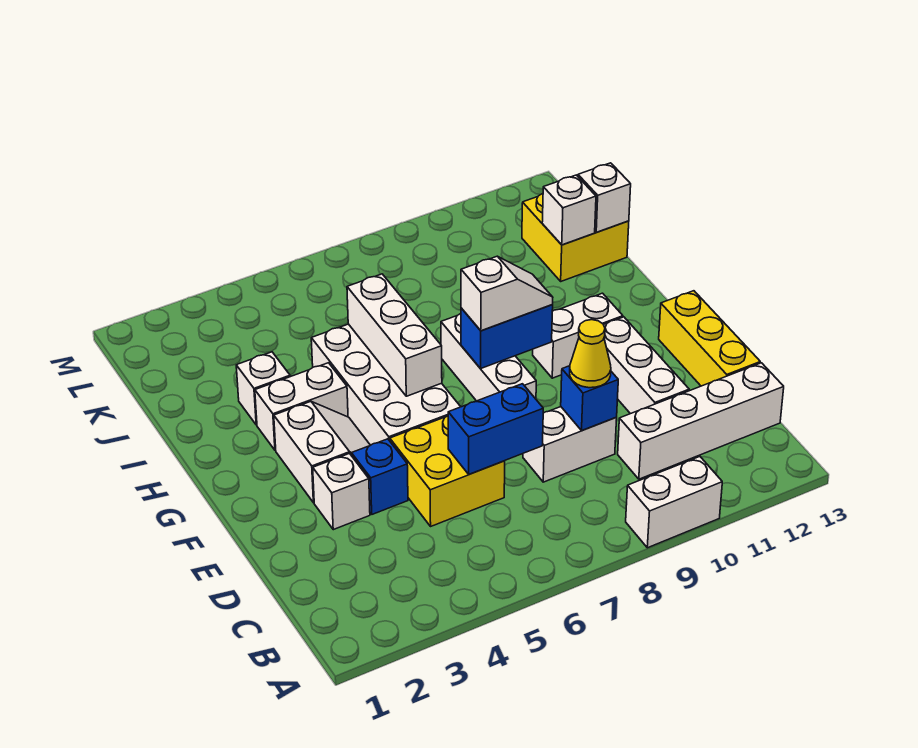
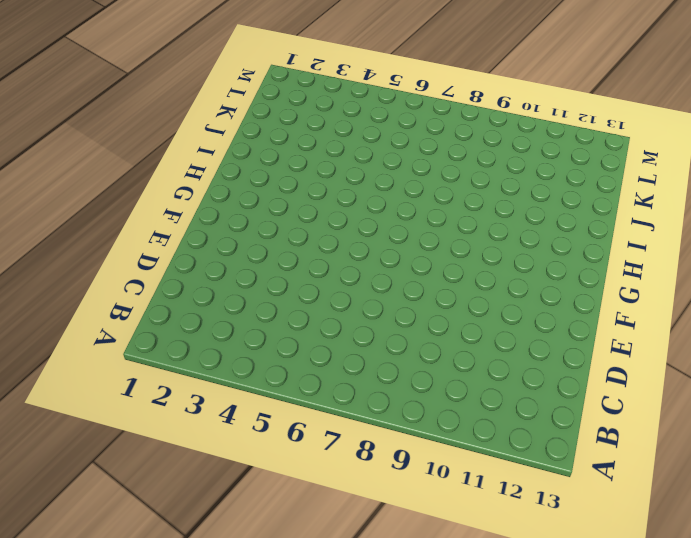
none -> white brick A9:A10 level 1
none -> white brick C10:C13 level 1
none -> yellow brick D5:E6 level 1

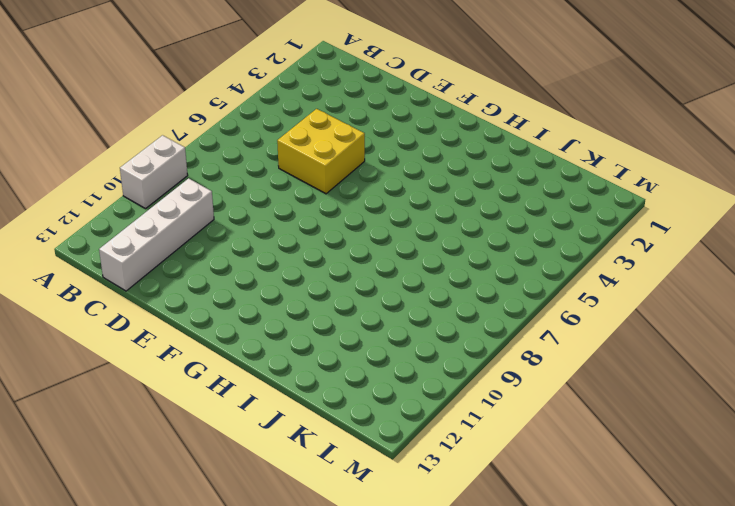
none -> white brick D8:D9 level 1
none -> white brick D11:F11 level 1
none -> yellow brick D13:F13 level 1

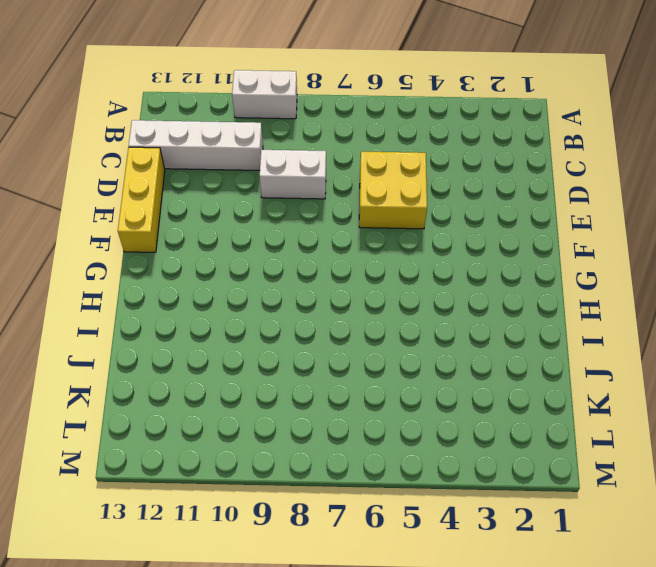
none -> white brick D11:F11 level 1
none -> white brick E3 level 1
none -> blue brick E4 level 1

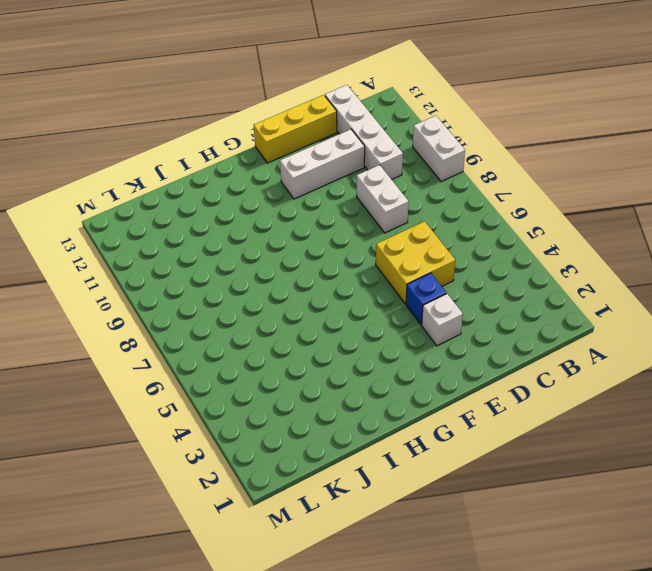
none -> white slope F3:G4 level 1 top 3
none -> white brick F5:I6 level 1
none -> white brick F8:H8 level 1

